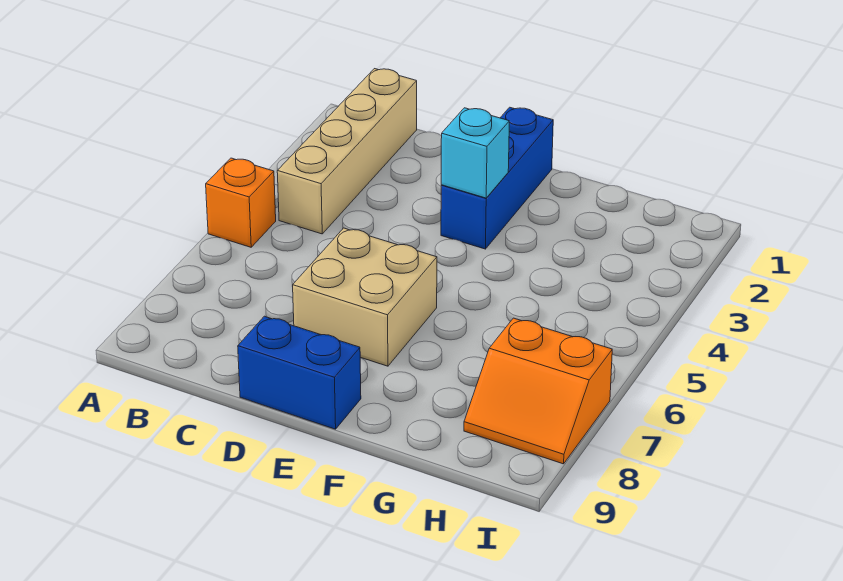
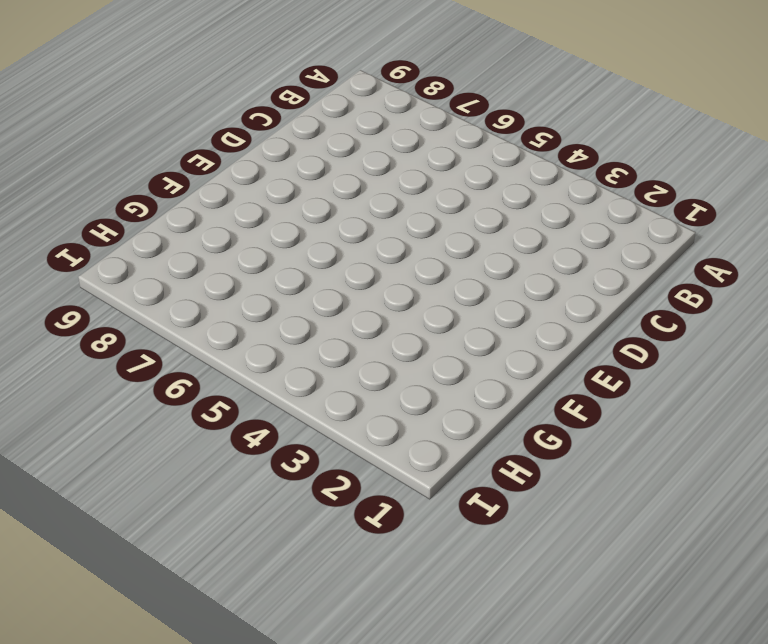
none -> orange brick A5 level 1
none -> tan brick B1:B4 level 1

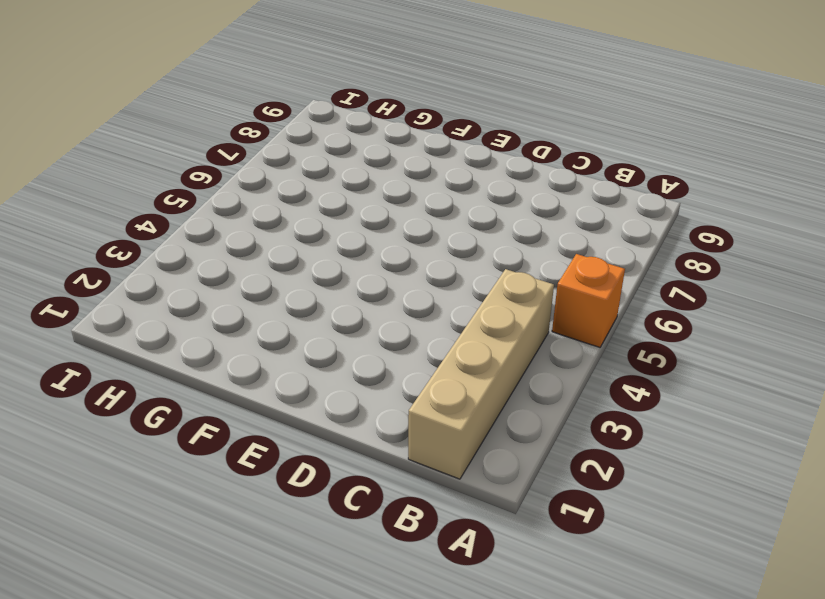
none -> tan brick D6:E7 level 1
none -> blue brick D9:E9 level 1

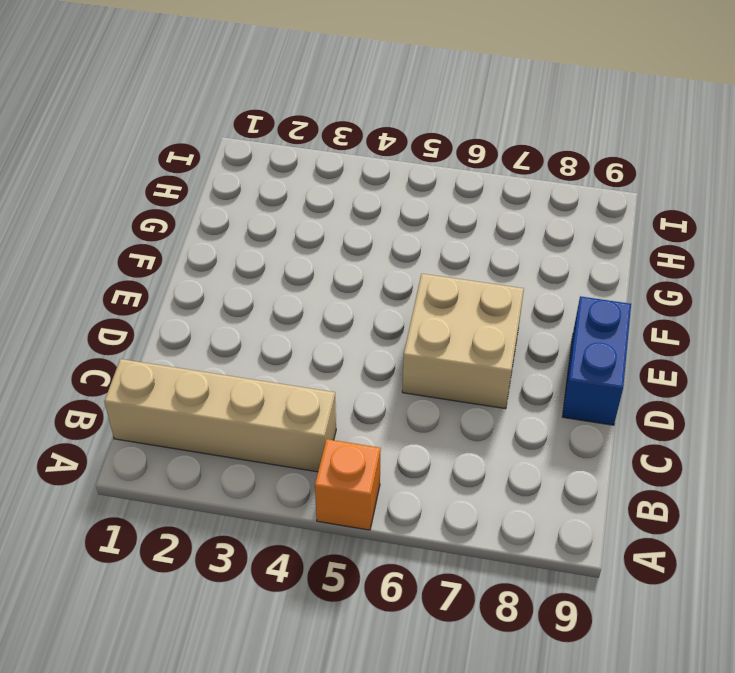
none -> blue brick E1:E3 level 1
none -> orange slope H7:I8 level 1 top 7

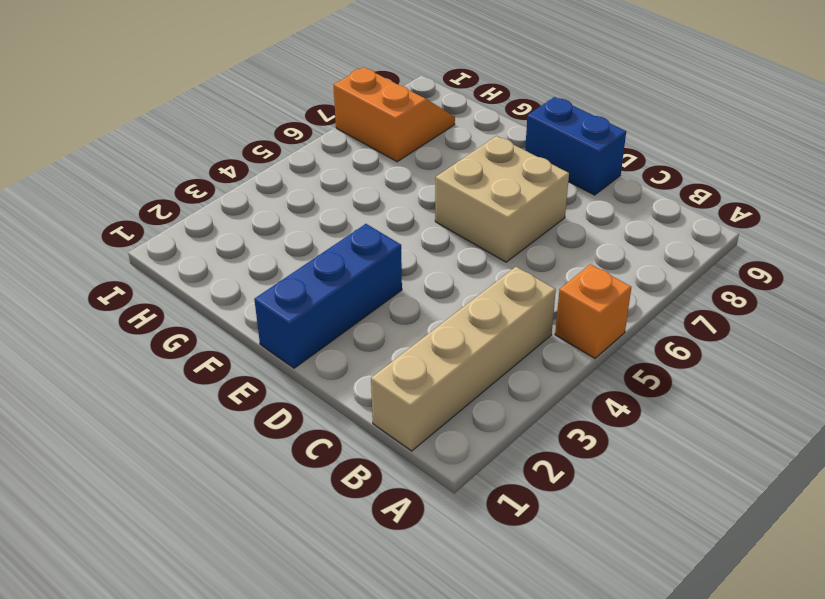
none -> cyan brick E3 level 2

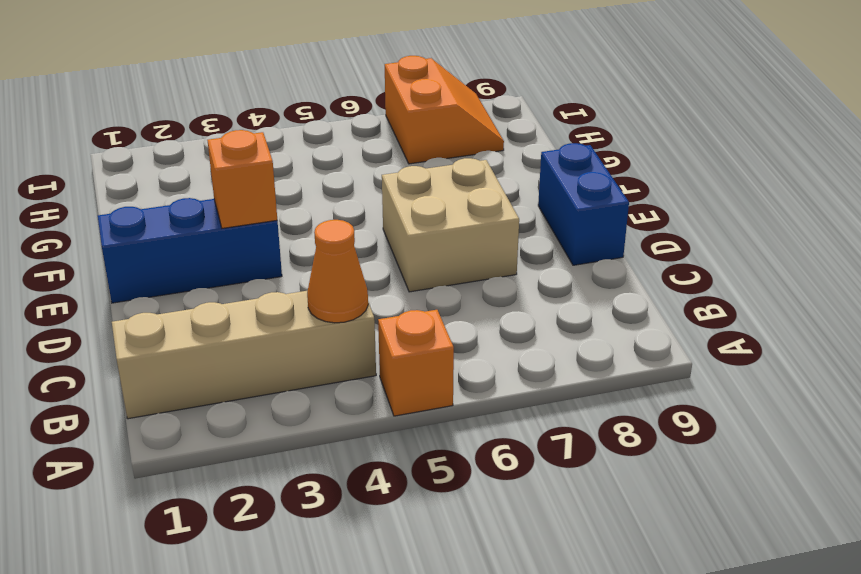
orange cone B4 level 2 -> none
orange brick E3 level 2 -> cyan brick E3 level 2

